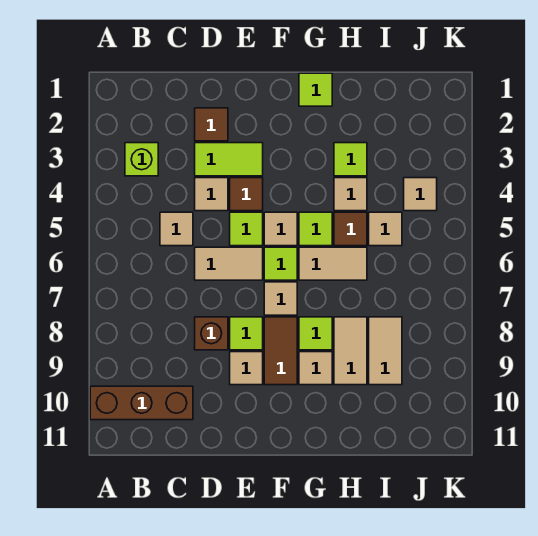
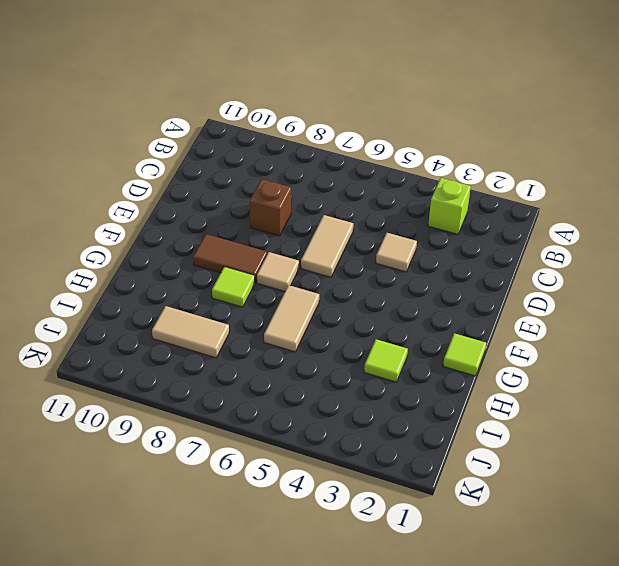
none -> brown brick A10:C10 level 1
none -> tan tile C5 level 1
none -> brown tile D2 level 1

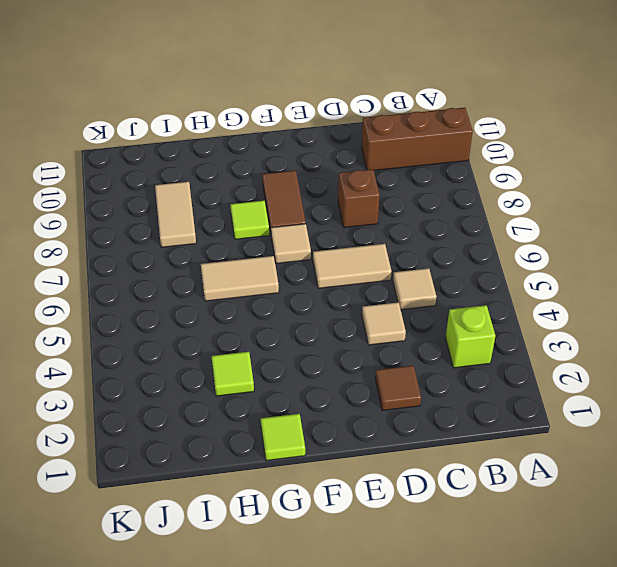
none -> lime tile D3:E3 level 1
none -> brown tile E4 level 1
none -> lime tile E5 level 1

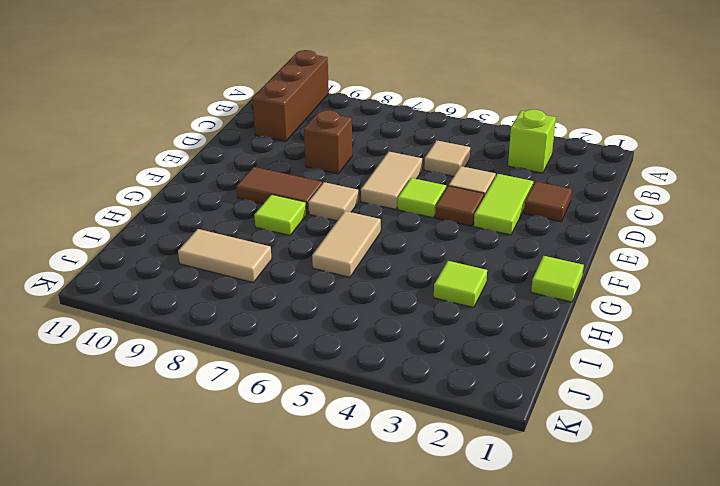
none -> lime tile E8 level 1
none -> tan tile E9 level 1
none -> tan tile F5 level 1

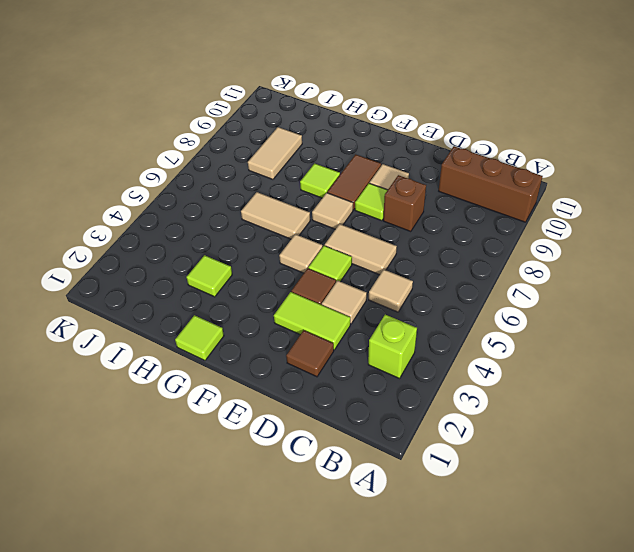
none -> lime tile F6 level 1
none -> lime tile G5 level 1
none -> tan tile G9 level 1

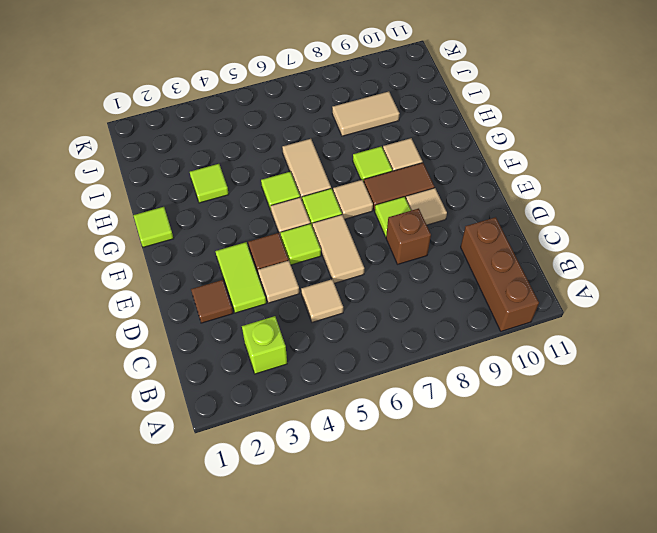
none -> tan tile H4 level 1
none -> brown tile H5 level 1
none -> tan tile H8:H9 level 1

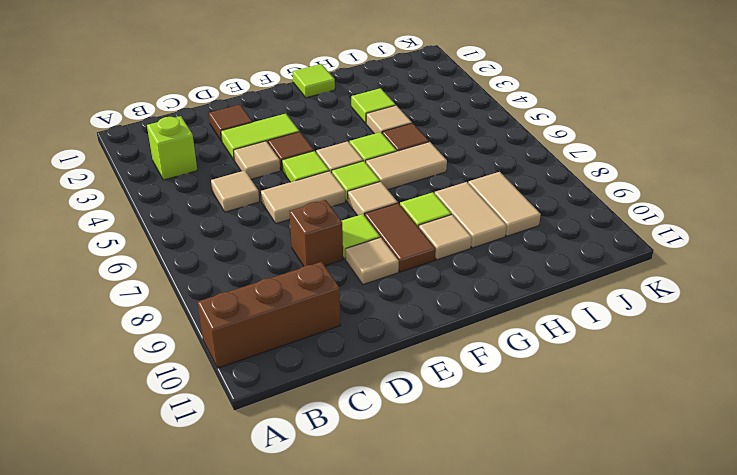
none -> tan tile I5 level 1
none -> tan tile J4 level 1

